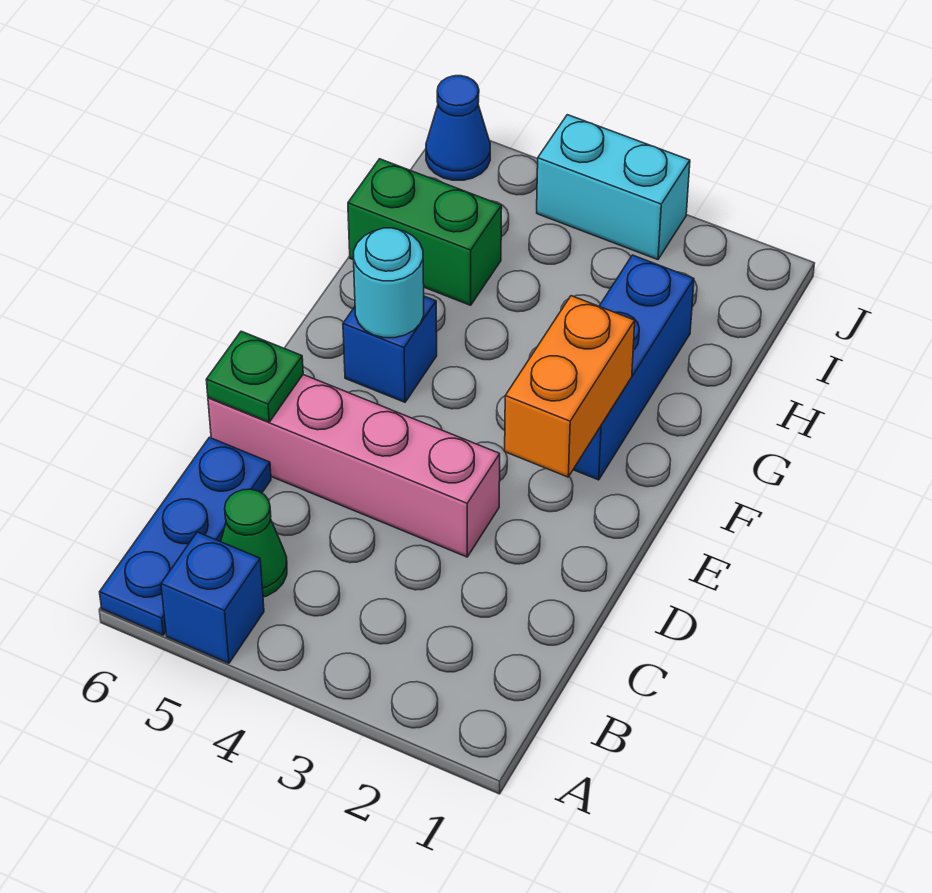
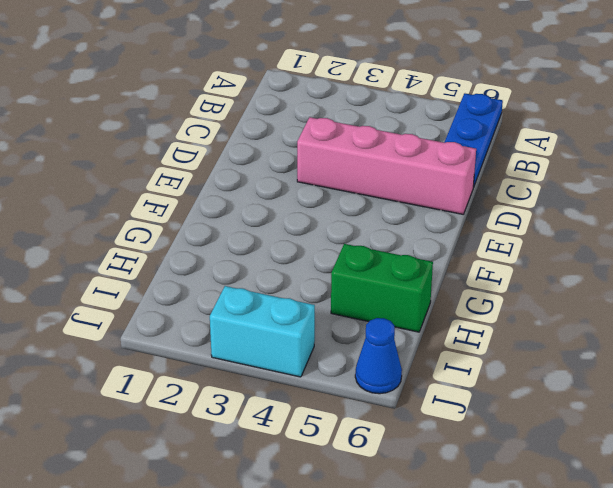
none -> blue brick A5 level 1
none -> green cone B5 level 1
none -> blue brick F2:H2 level 1

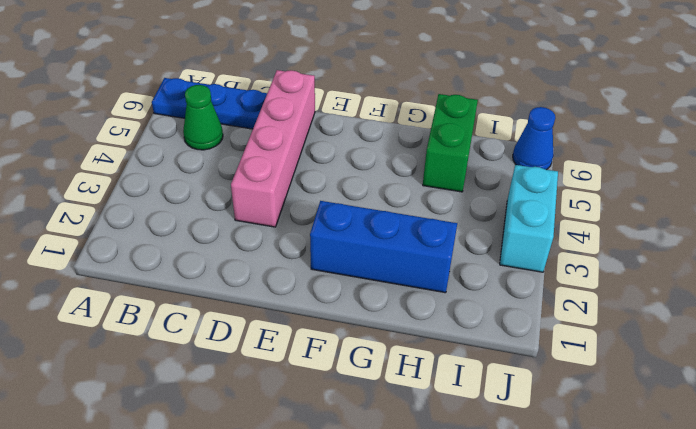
none -> blue brick A5 level 1
none -> blue brick F5 level 1
none -> green plate D6 level 2

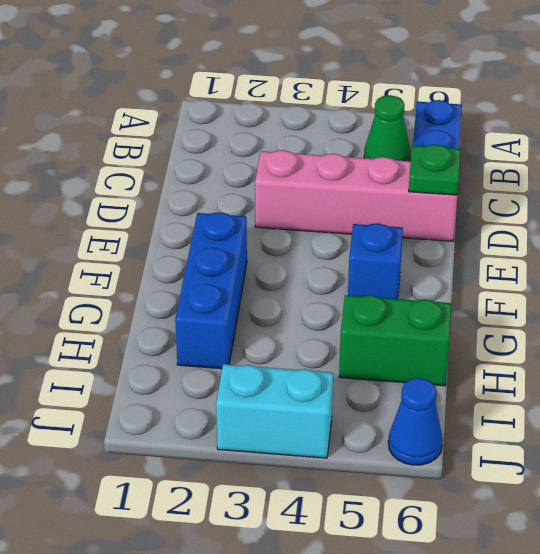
none -> blue brick A5 level 1
none -> orange brick E2:F2 level 2
none -> cyan round brick F5 level 2

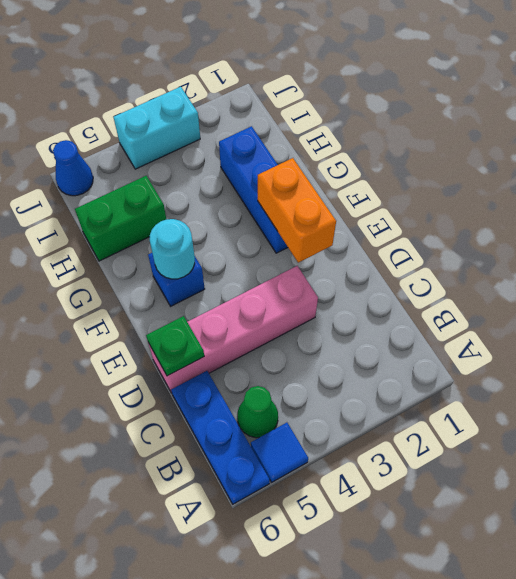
blue tile A5 level 1 -> blue brick A5 level 1

